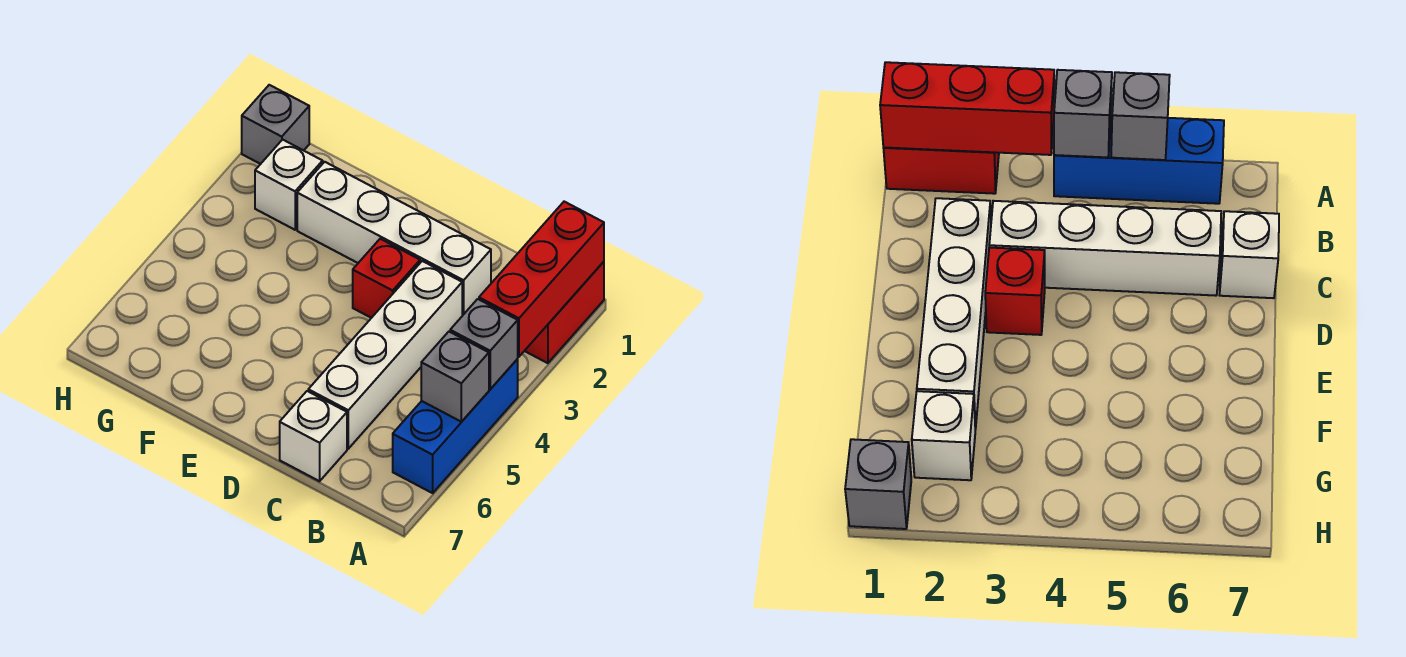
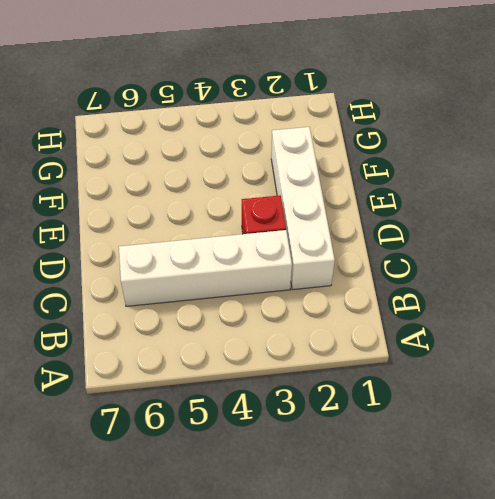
none -> red brick A1:A2 level 1
none -> blue brick A4:A6 level 1

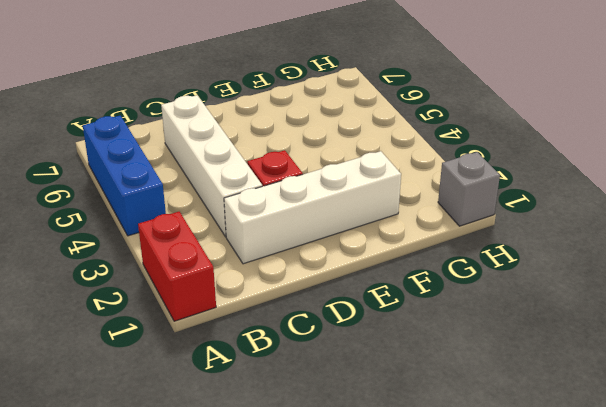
none -> white brick C7 level 1
none -> white brick G2 level 1

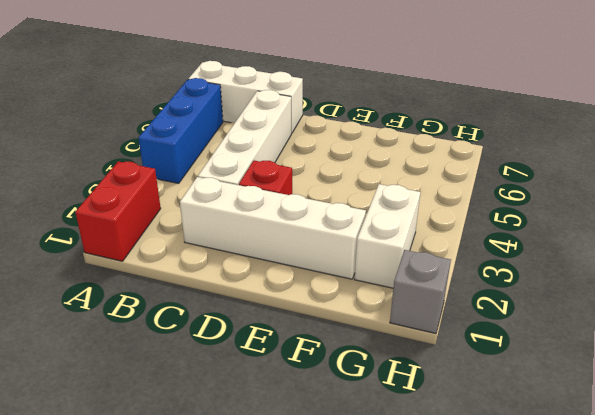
white brick A7:C7 level 1 -> white brick C7 level 1
white brick G2:G3 level 1 -> white brick G2 level 1
none -> red brick A1:A3 level 2
none -> grey brick A4 level 2

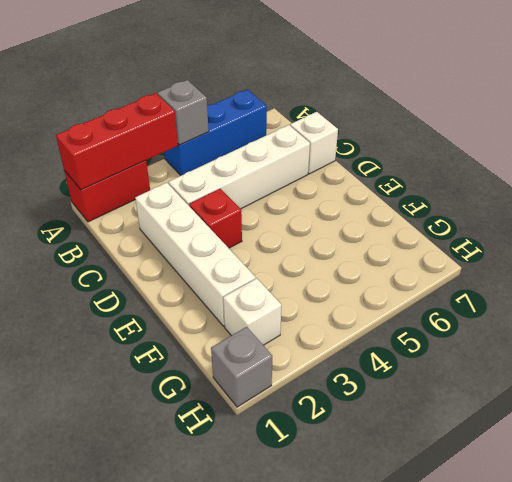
none -> grey brick A5 level 2

